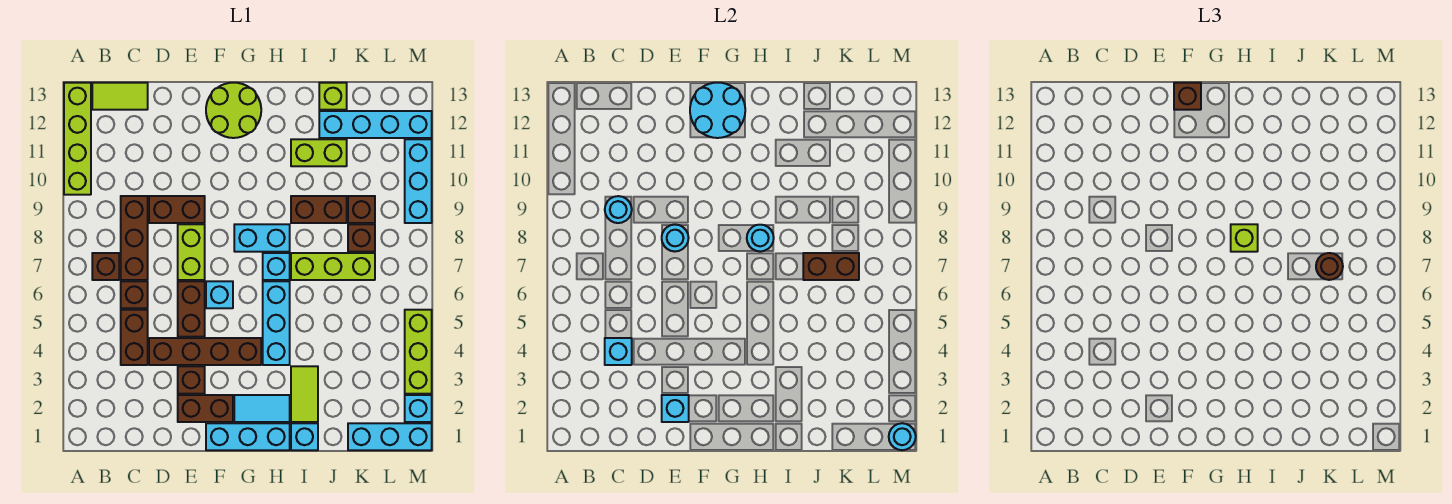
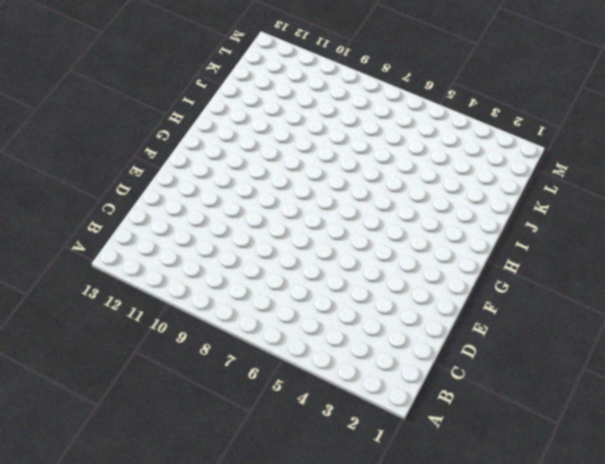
none -> lime brick A10:A13 level 1
none -> brown brick B7 level 1
none -> lime tile B13:C13 level 1
none -> brown brick C4:C5 level 1

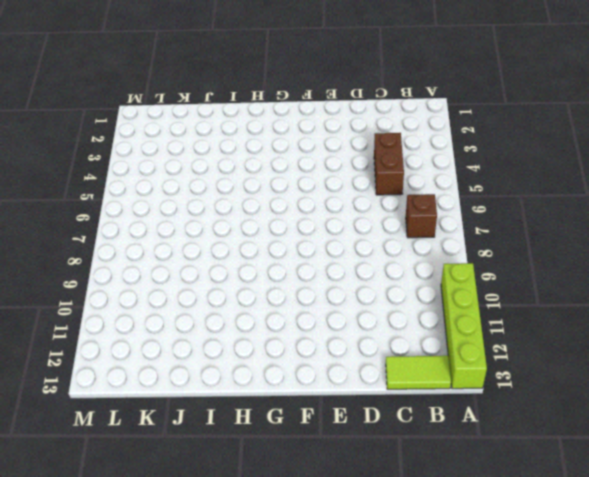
none -> brown brick C6 level 1
none -> brown brick C7:C9 level 1
none -> brown brick D4:G4 level 1
none -> brown brick D9:E9 level 1

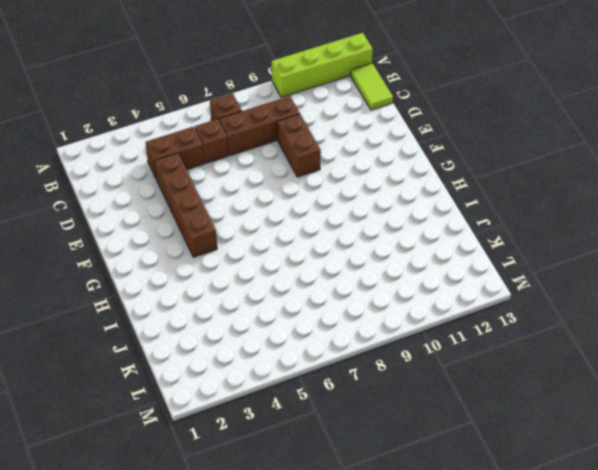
none -> brown brick E2:F2 level 1
none -> brown brick E3 level 1
none -> brown brick E5:E6 level 1
none -> lime brick E7:E8 level 1

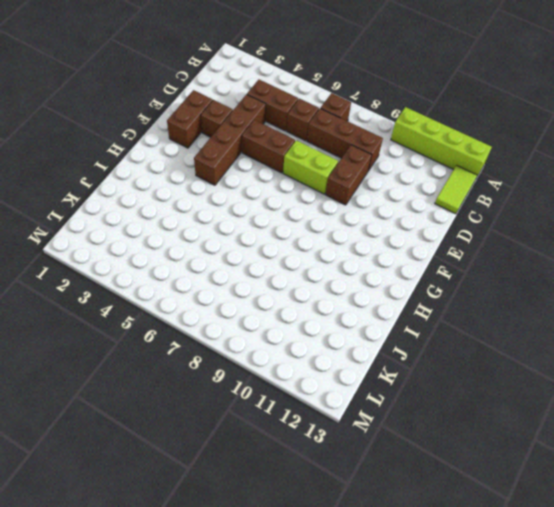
none -> cyan brick F1:H1 level 1
none -> cyan brick F6 level 1
none -> lime round brick F12:G13 level 1
none -> cyan tile G2:H2 level 1

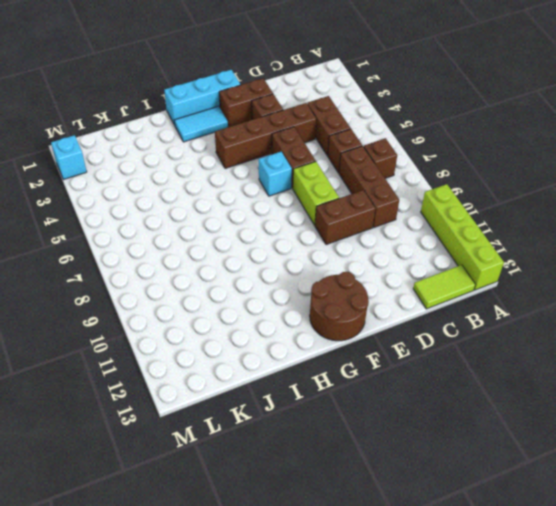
brown round brick F12:G13 level 1 -> lime round brick F12:G13 level 1
none -> cyan brick G8:H8 level 1
none -> cyan brick H4:H6 level 1
none -> cyan brick H7 level 1
none -> cyan brick I1 level 1

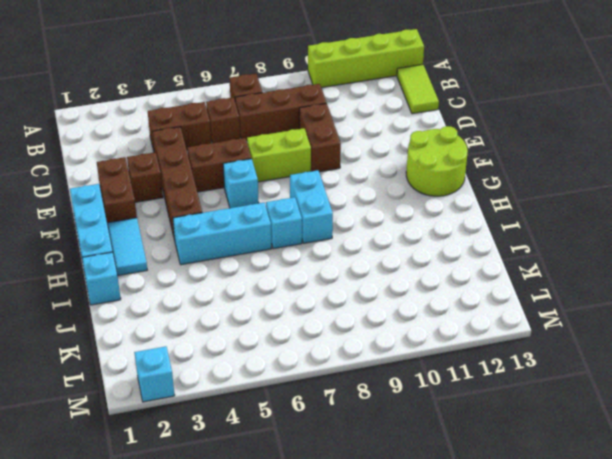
none -> lime tile I2:I3 level 1
none -> lime brick I7:K7 level 1
none -> brown brick I9:J9 level 1
none -> lime brick I11:J11 level 1

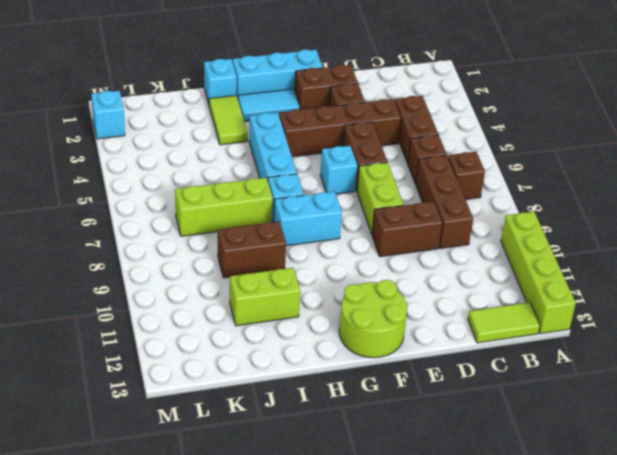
none -> cyan brick J12:M12 level 1
none -> lime brick J13 level 1
none -> cyan brick K1:M1 level 1
none -> brown brick K8 level 1

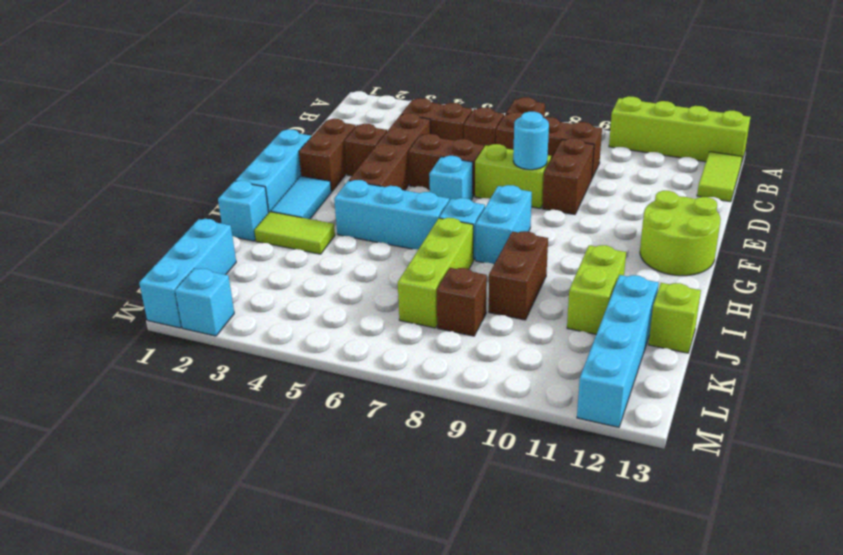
none -> brown brick K9 level 1
none -> lime brick M3:M5 level 1
none -> cyan brick M9:M11 level 1
none -> cyan brick C4 level 2

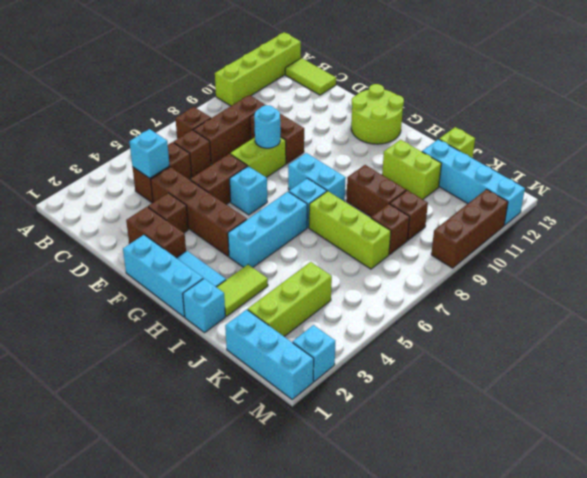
lime brick K2:K4 level 1 -> lime brick M3:M5 level 1
brown brick M9:M11 level 1 -> cyan brick M9:M11 level 1
none -> cyan round brick C9 level 2
none -> cyan brick E2 level 2
none -> cyan round brick F12:G13 level 2
none -> cyan round brick H8 level 2

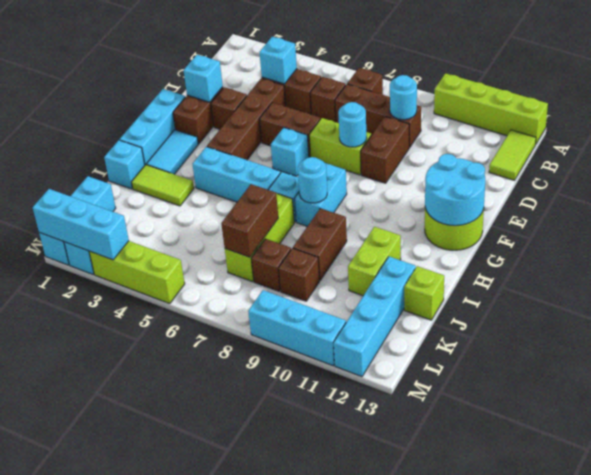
cyan brick M1:M3 level 2 -> cyan round brick M1 level 2
none -> brown brick F13 level 3
none -> lime brick H8 level 3
none -> brown round brick K7 level 3

